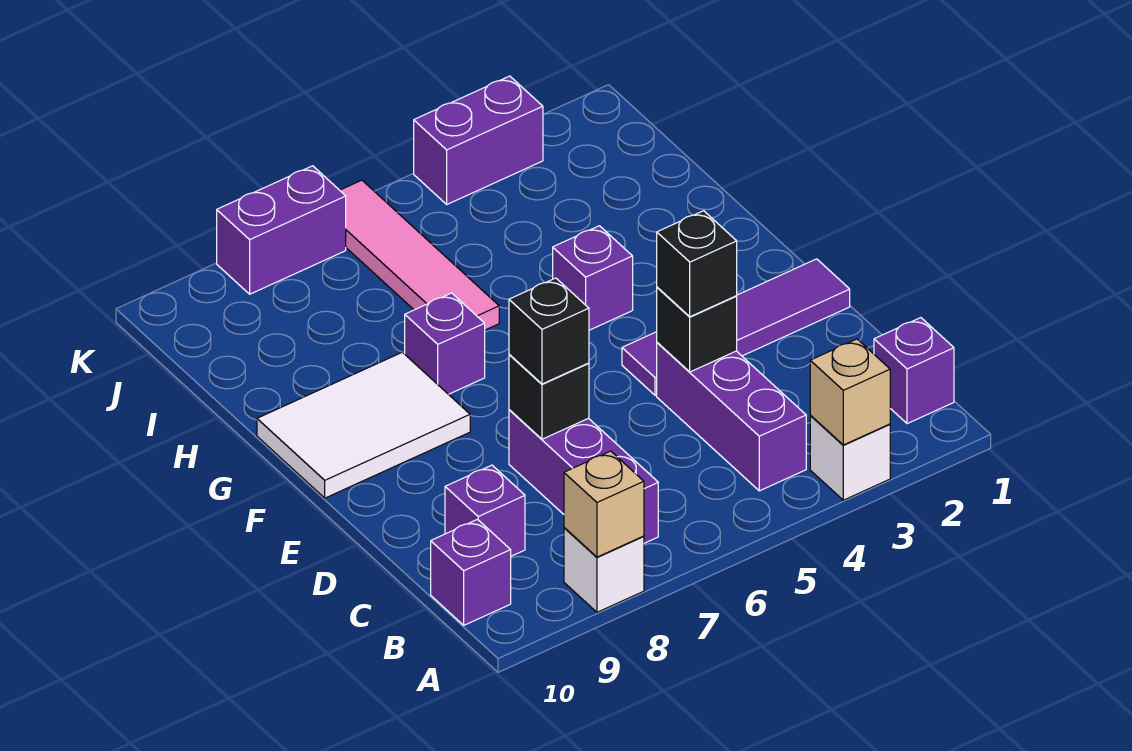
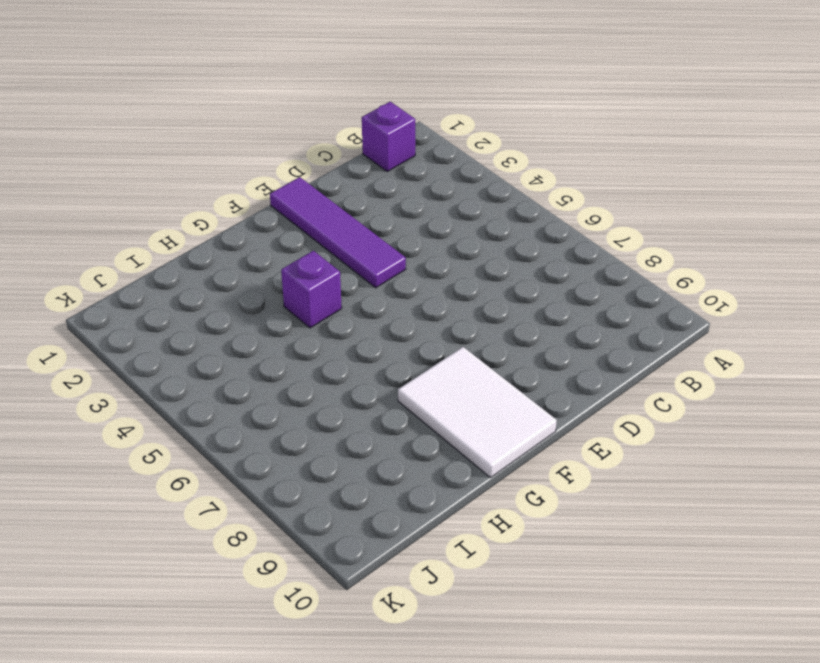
none -> white brick A3 level 1
none -> white brick A8 level 1
none -> purple brick B4:D4 level 1

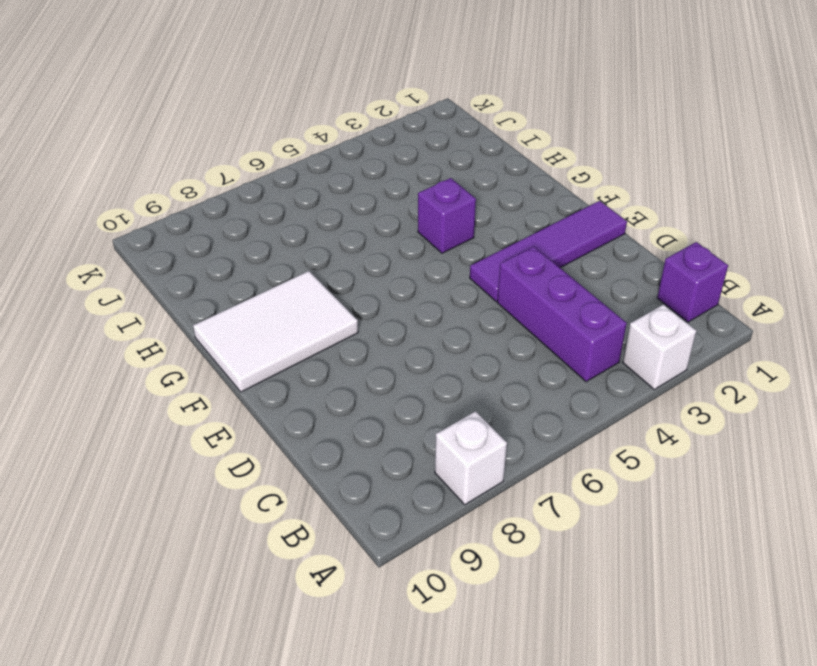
none -> purple brick B7:D7 level 1
none -> purple brick B10 level 1
none -> purple brick C9 level 1

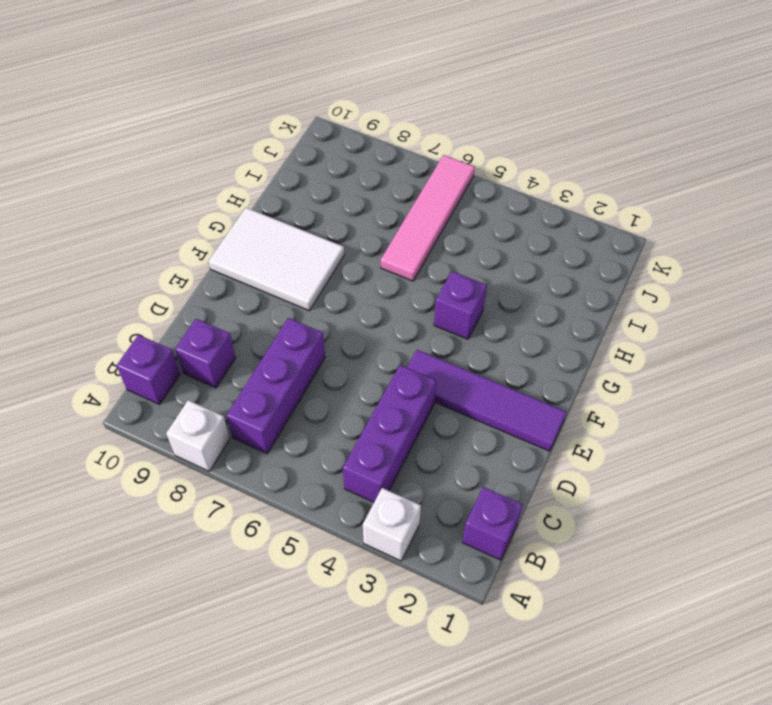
none -> purple brick G7 level 1
none -> purple brick K3:K4 level 1
none -> purple brick K7:K8 level 1

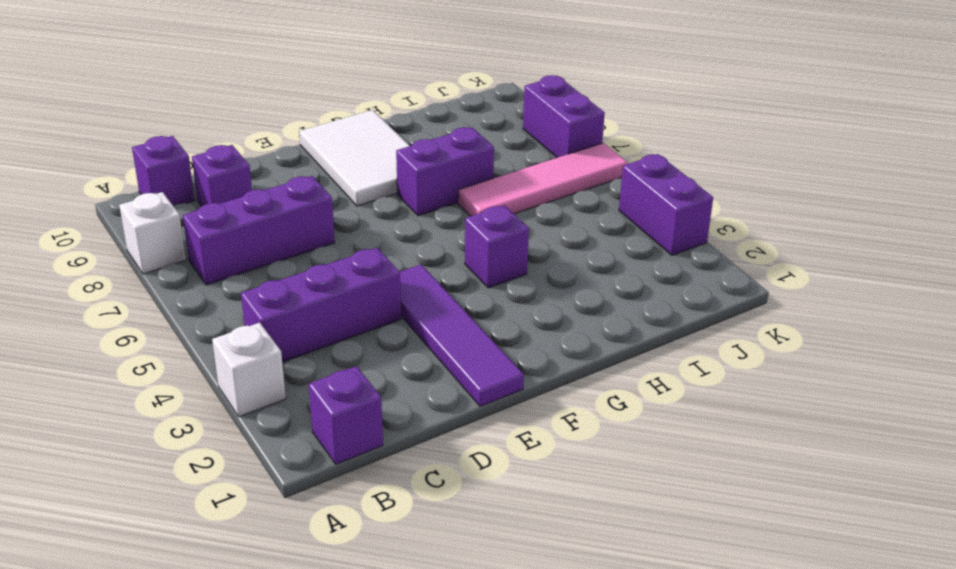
purple brick G7:H7 level 1 -> purple brick G7 level 1
none -> tan brick A3 level 2
none -> tan brick A8 level 2
none -> black brick D4 level 2

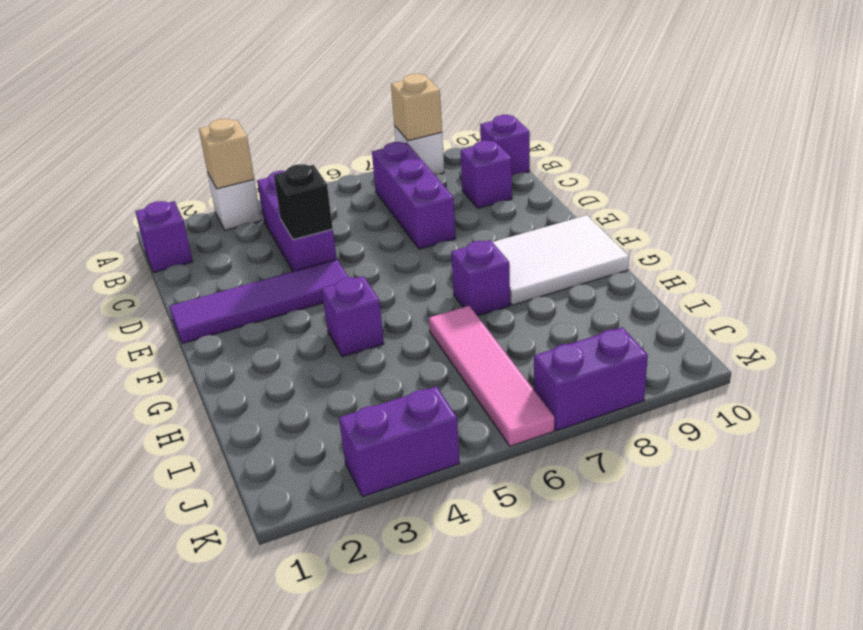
none -> black brick D7 level 2
none -> black brick D4 level 3
none -> black brick D7 level 3

